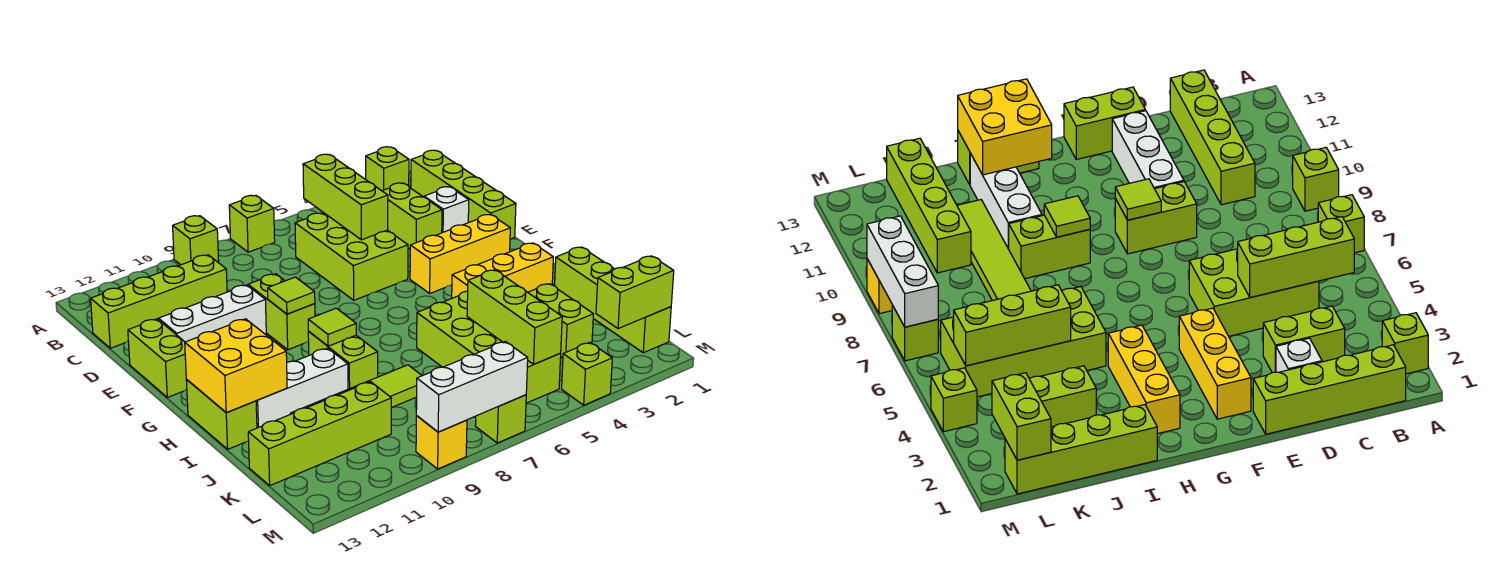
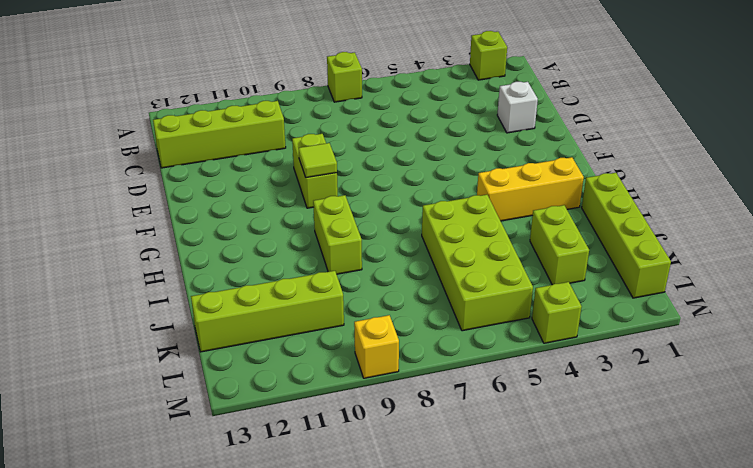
none -> lime brick A9 level 1
none -> lime brick B1:E1 level 1
none -> lime brick C3:D3 level 1
none -> lime brick C5:E6 level 1

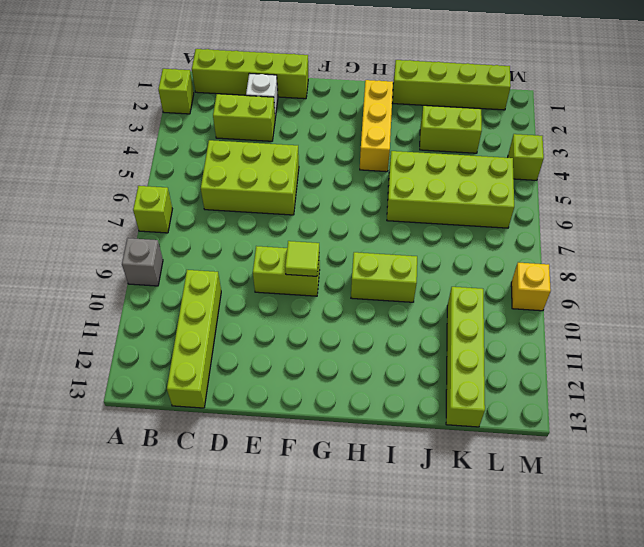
grey brick A9 level 1 -> lime brick A9 level 1
none -> white brick E10:E12 level 1
none -> lime brick E13:F13 level 1
none -> yellow brick F2:F4 level 1
none -> lime brick H13:I13 level 1

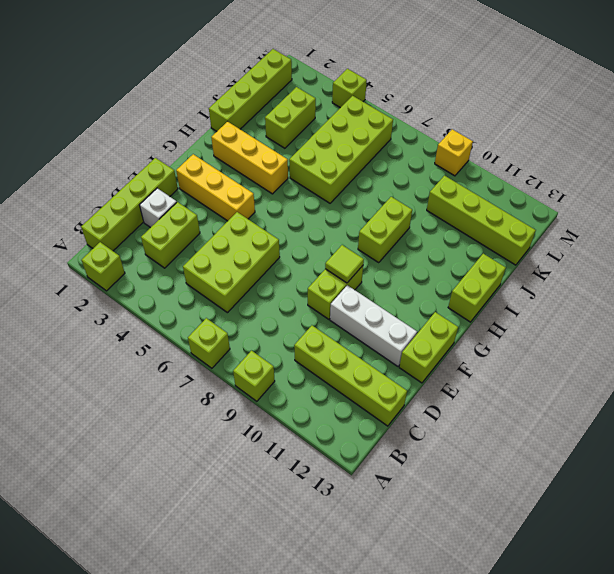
none -> white brick I10:I12 level 1
none -> lime tile J8:J11 level 1
none -> lime brick M7 level 1
none -> lime brick B5:D5 level 2

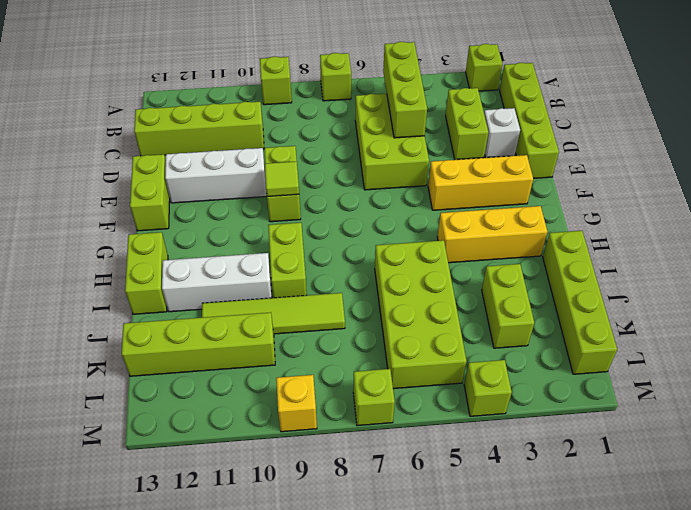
none -> lime tile H9 level 2
none -> yellow brick H12:I13 level 2
none -> lime brick J5:L5 level 2
none -> lime brick L1:L2 level 2

